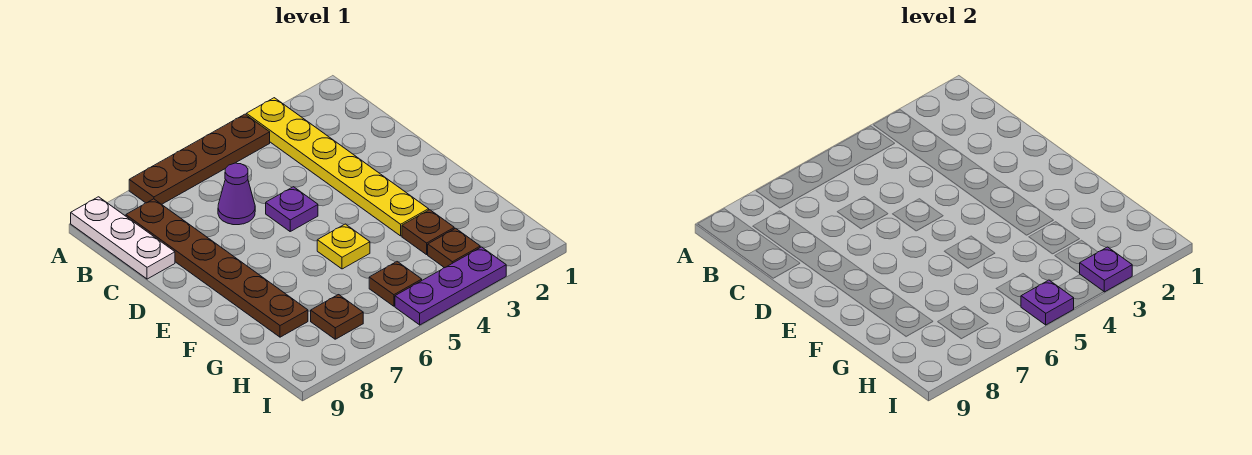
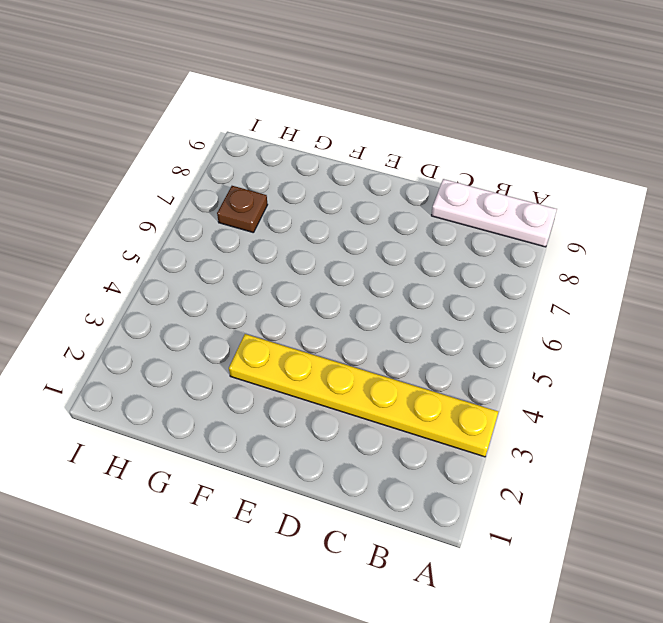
none -> brown plate A4:A7 level 1
none -> brown plate B8:G8 level 1
none -> purple cone C6 level 1

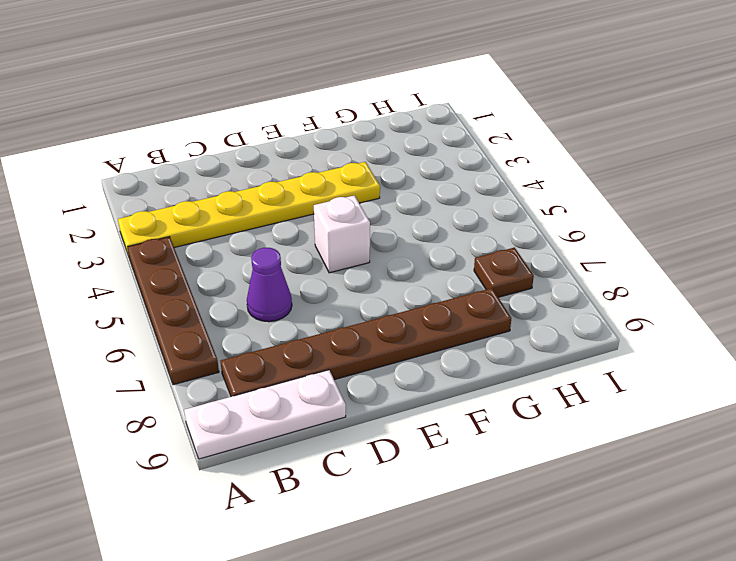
white brick E5 level 1 -> none
none -> purple plate D5 level 1
none -> yellow plate F5 level 1
none -> brown plate G3 level 1

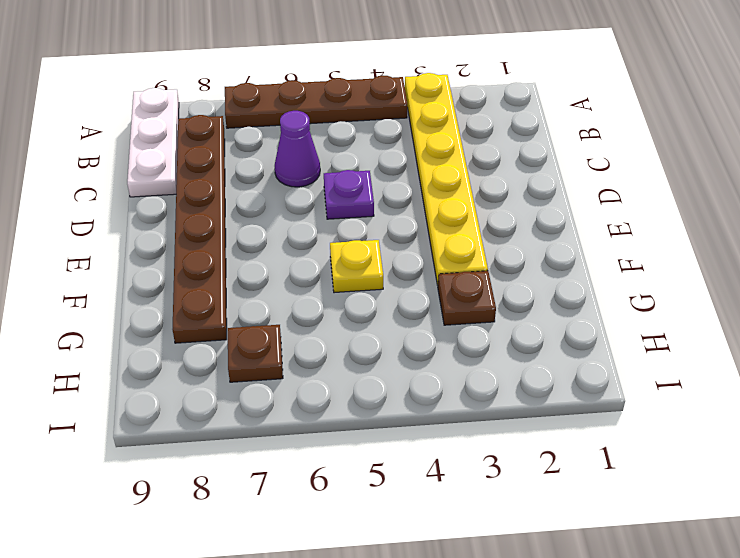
none -> brown plate H3 level 1
none -> brown plate H5 level 1
none -> purple plate I3:I5 level 1

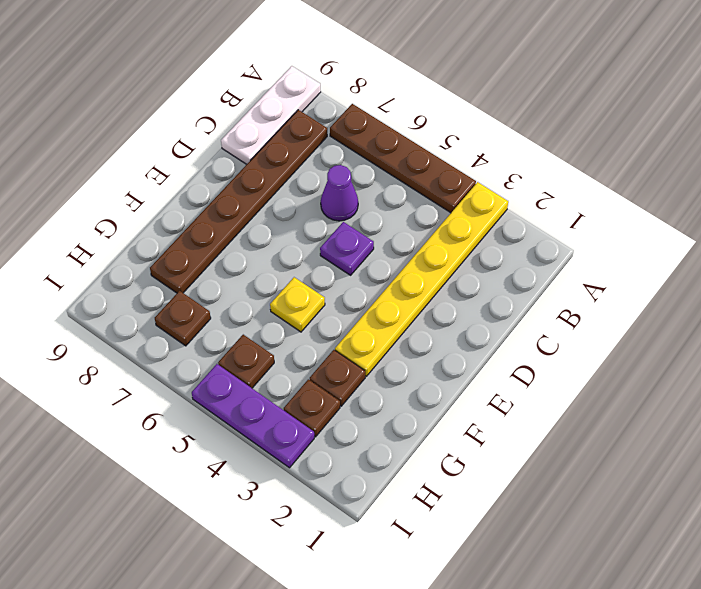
none -> purple plate I3 level 2
none -> purple plate I5 level 2

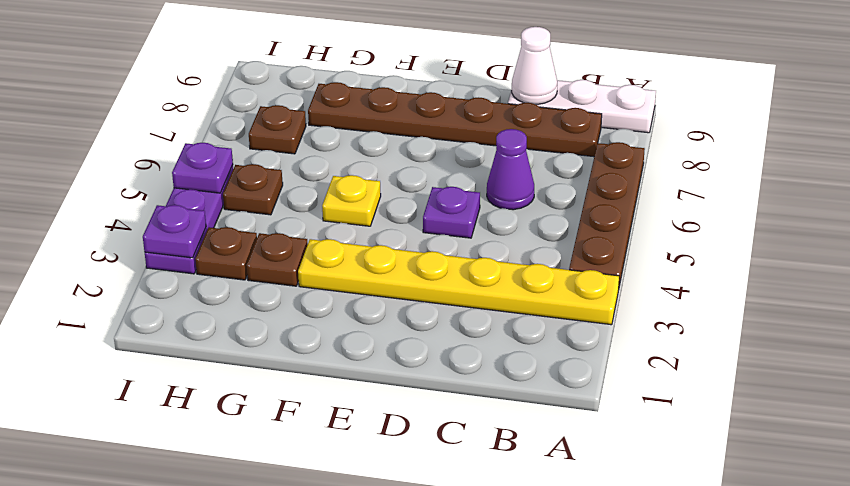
white cone C9 level 2 -> none

